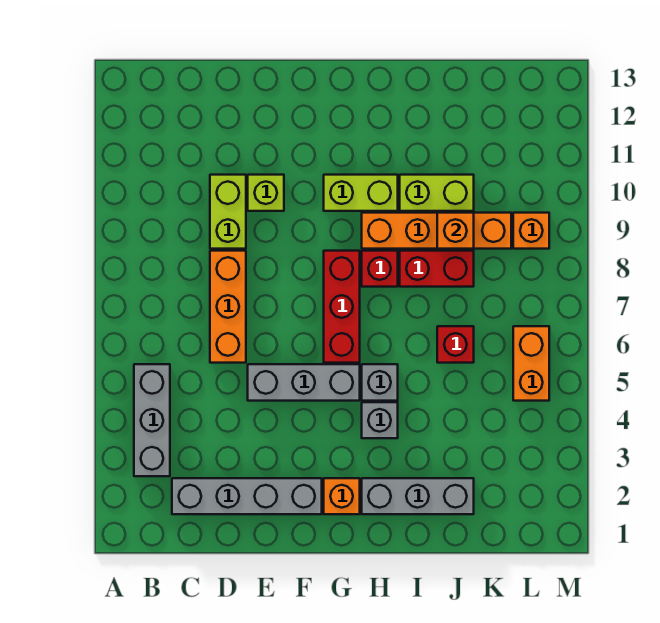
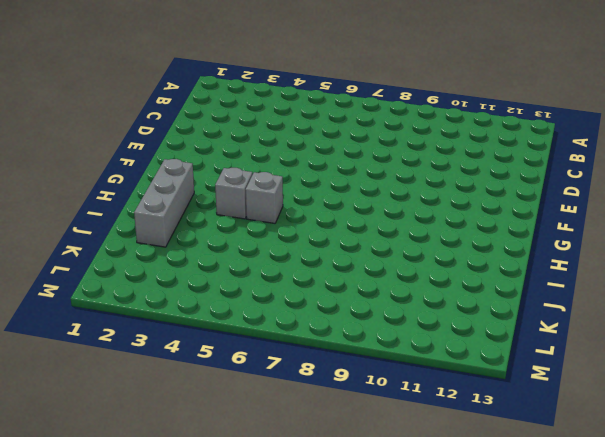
none -> grey brick B3:B5 level 1
none -> grey brick C2:F2 level 1
none -> orange brick D6:D8 level 1

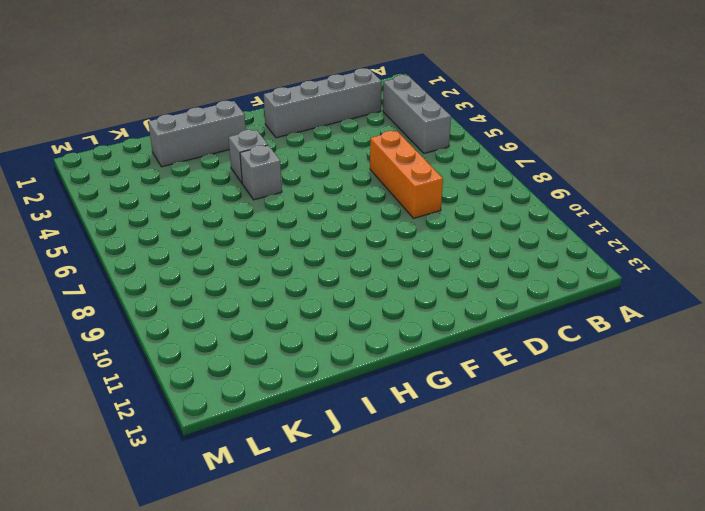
none -> lime brick D9:D10 level 1
none -> grey brick E5:G5 level 1
none -> lime brick E10 level 1

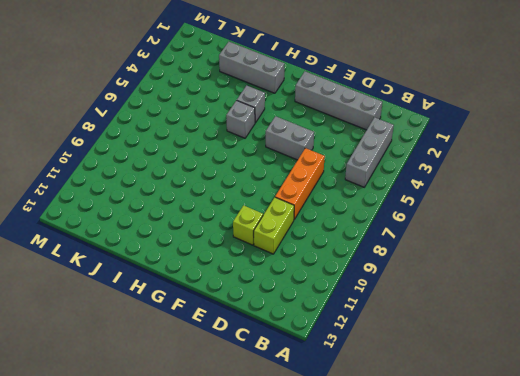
grey brick E5:F5 level 1 -> grey brick E5:G5 level 1
none -> orange brick G2 level 1
none -> red brick G6:G8 level 1
none -> lime brick G10:H10 level 1

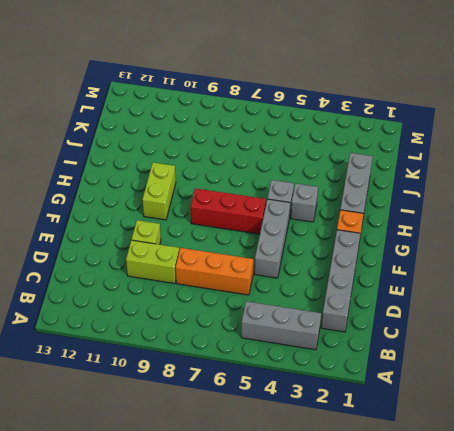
none -> red brick H8 level 1
none -> orange brick H9:K9 level 1
none -> red brick I8:J8 level 1

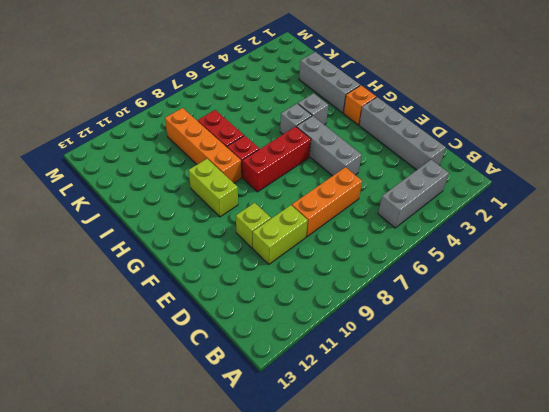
none -> lime brick I10:J10 level 1
none -> red brick J6 level 1
none -> orange brick L5:L6 level 1

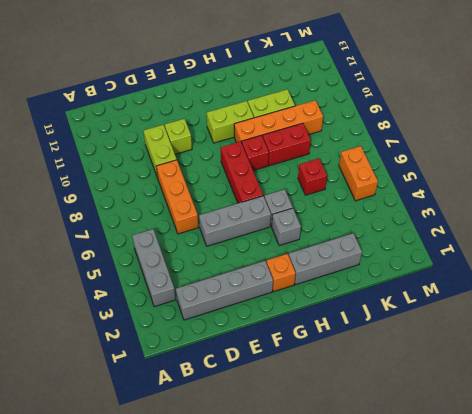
none -> orange brick L9 level 1
none -> orange brick J9 level 2

